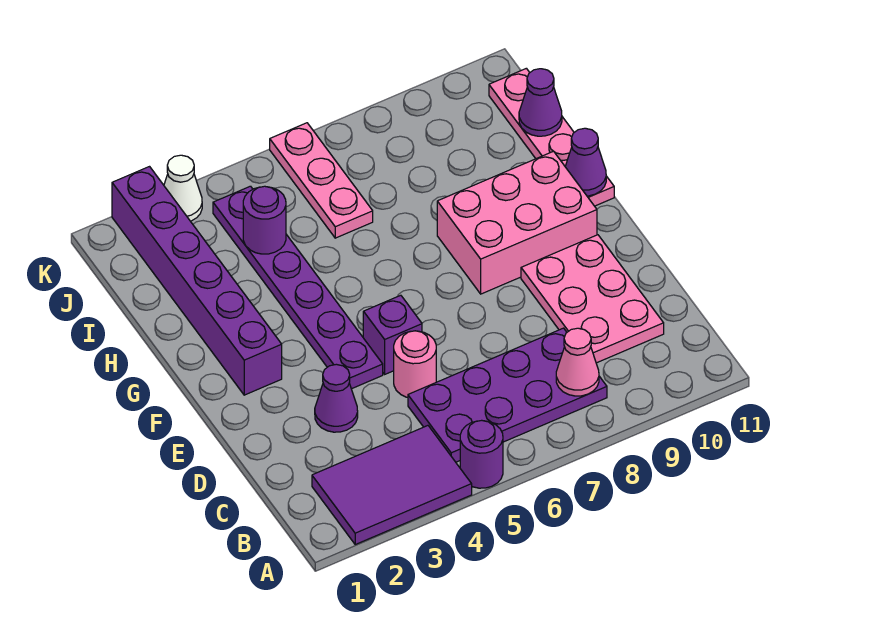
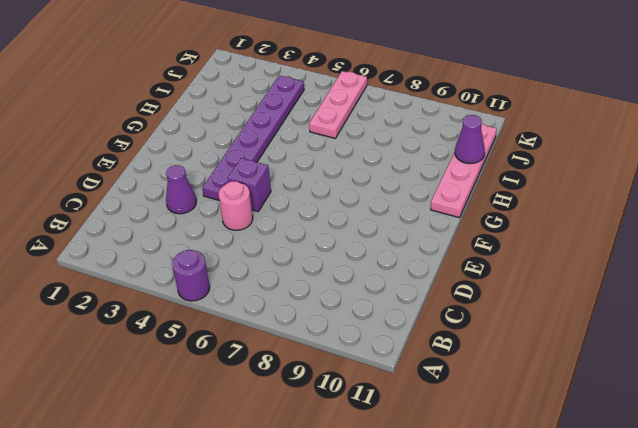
none -> purple tile A2:B4 level 1
none -> purple plate B5:C8 level 1
none -> pink plate C9:E10 level 1

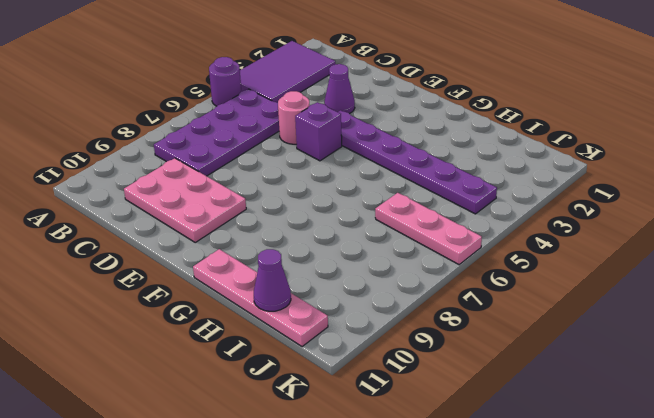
none -> purple brick F2:K2 level 1
none -> pink brick F8:G10 level 1
none -> white cone K3 level 1

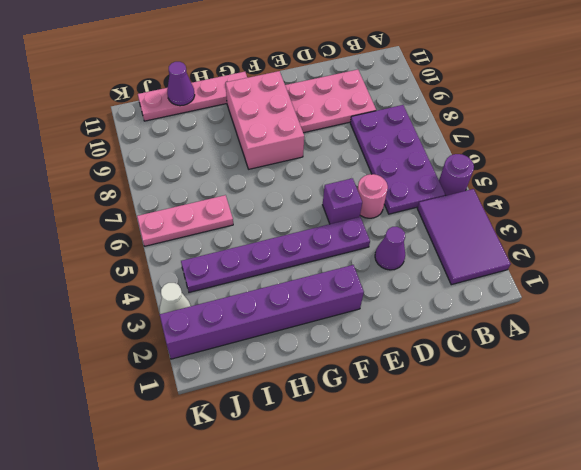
none -> pink cone B8 level 2
none -> purple cone G11 level 2
none -> purple round brick I4 level 2

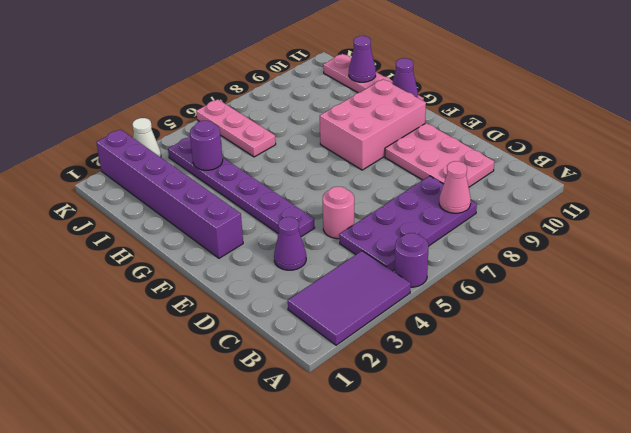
none -> purple brick E5 level 1

